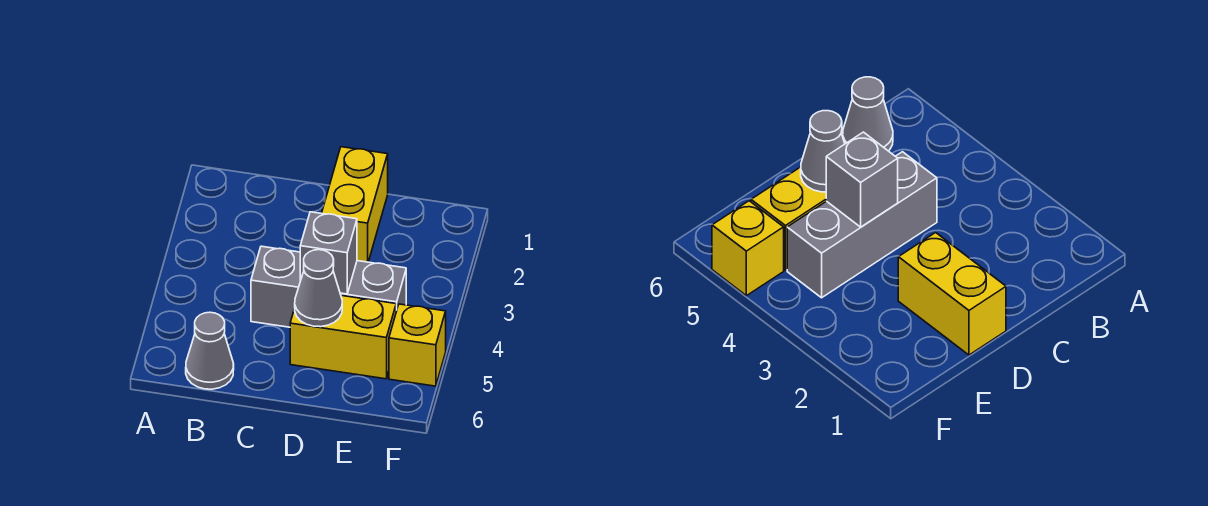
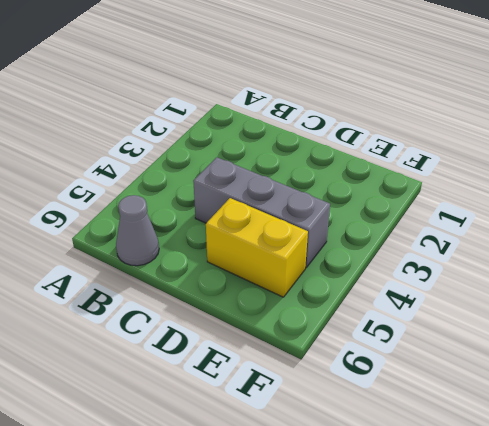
none -> yellow brick D1:D2 level 1
none -> yellow brick F5 level 1

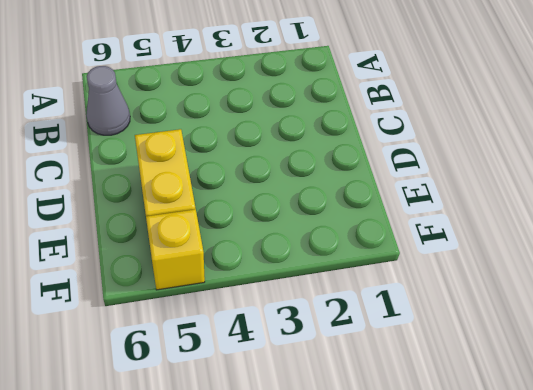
none -> grey brick C4:E4 level 1
none -> yellow brick D1:D2 level 1

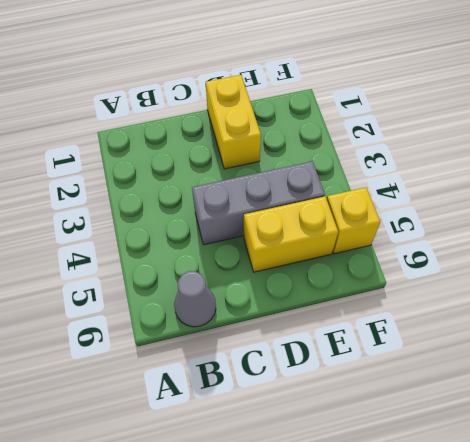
none -> grey brick D4 level 2
none -> grey cone D5 level 2

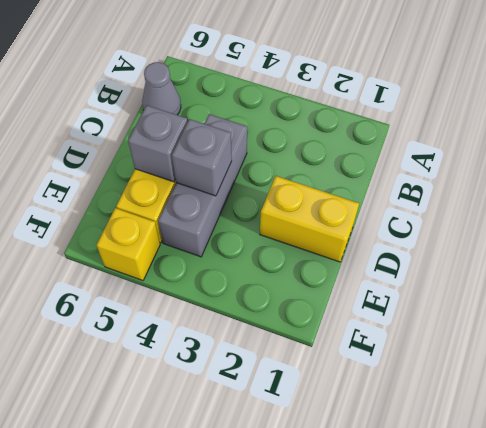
grey brick D5 level 2 -> grey cone D5 level 2

